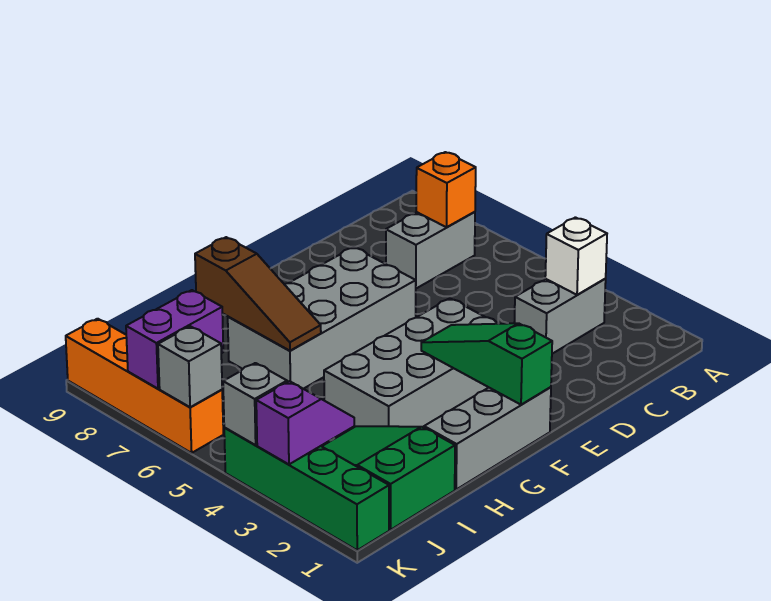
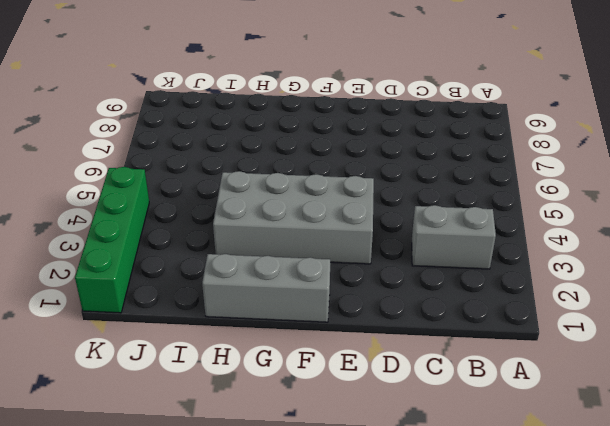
none -> grey brick B7:C7 level 1
none -> grey brick E6:H7 level 1
none -> green slope I1:J3 level 1 top 1

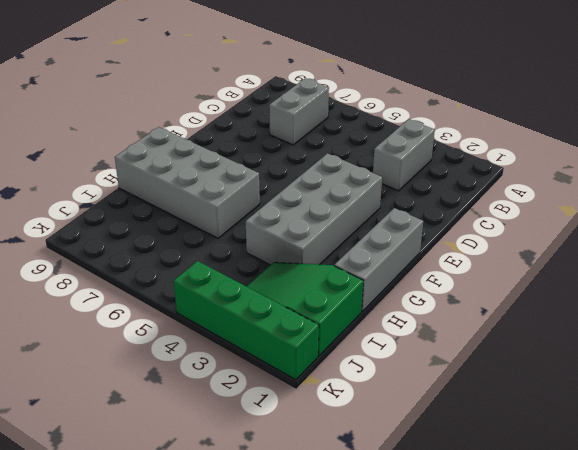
grey brick G6:H9 level 1 -> grey brick E6:H7 level 1
none -> orange brick K6:K9 level 1
none -> white brick B3 level 2
none -> orange brick B7 level 2

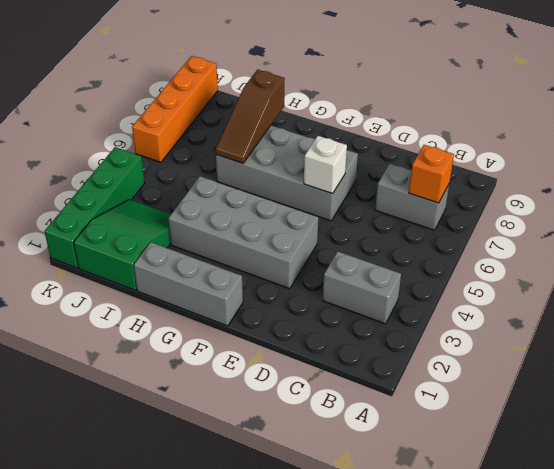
white brick E6 level 2 -> white brick B3 level 2
none -> green slope F1:F3 level 2 top 1
none -> purple slope J3:K3 level 2 top K
none -> purple brick J7:K7 level 2

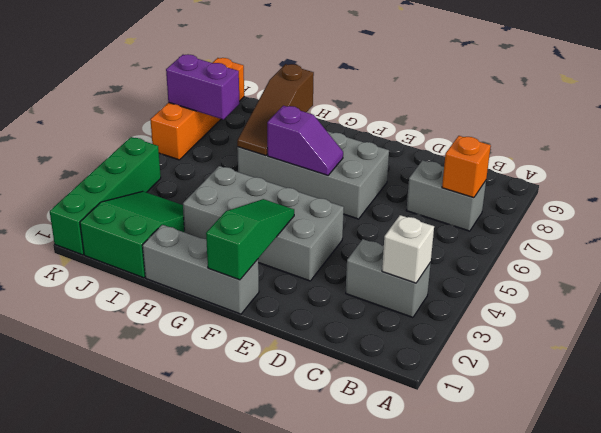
purple slope F6:G6 level 2 top G -> purple slope J3:K3 level 2 top K
none -> grey brick K4 level 2
none -> grey brick K6 level 2

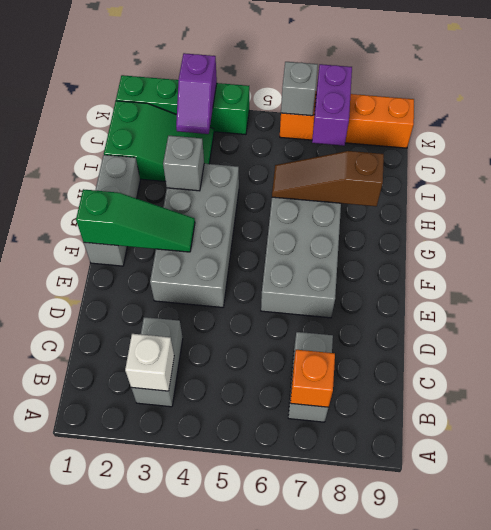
grey brick H3 level 2 -> grey brick K4 level 2

